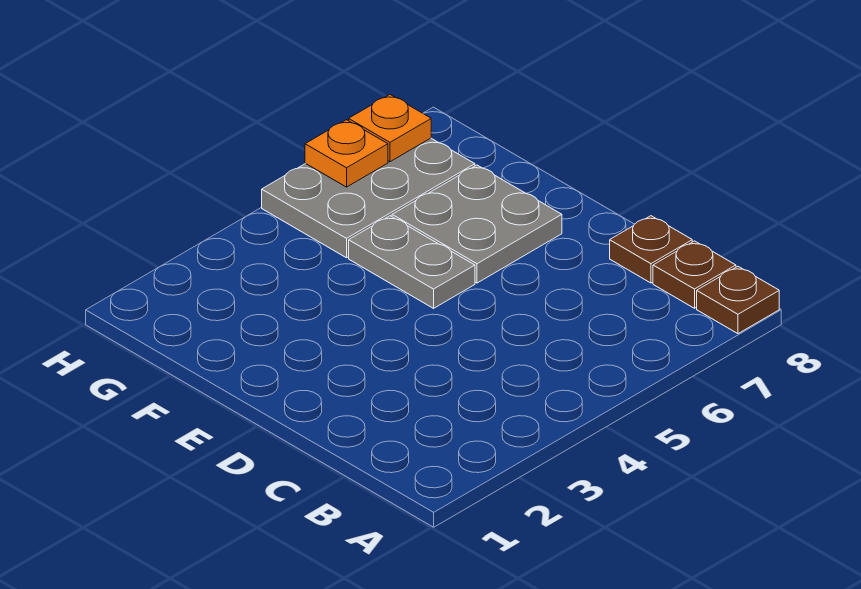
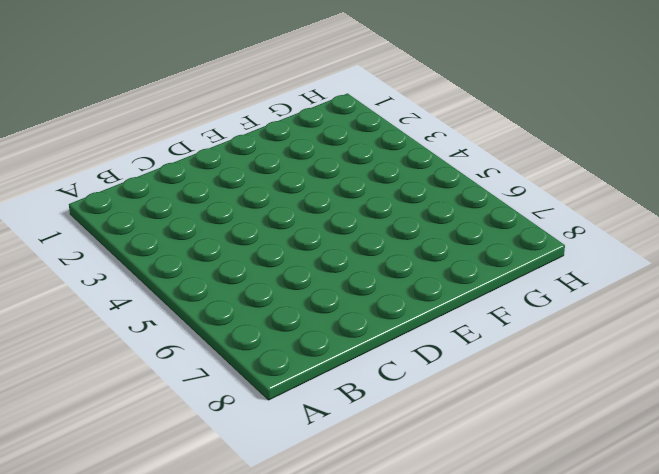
none -> brown plate A8 level 1
none -> brown plate B8 level 1

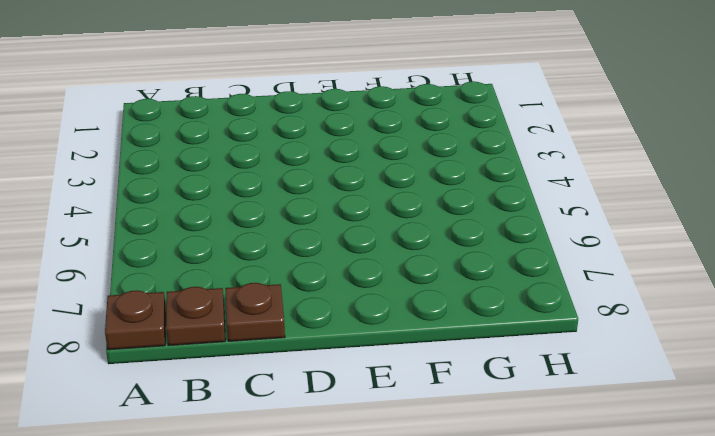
none -> grey plate E5:F5 level 1
none -> grey plate E6:F7 level 1

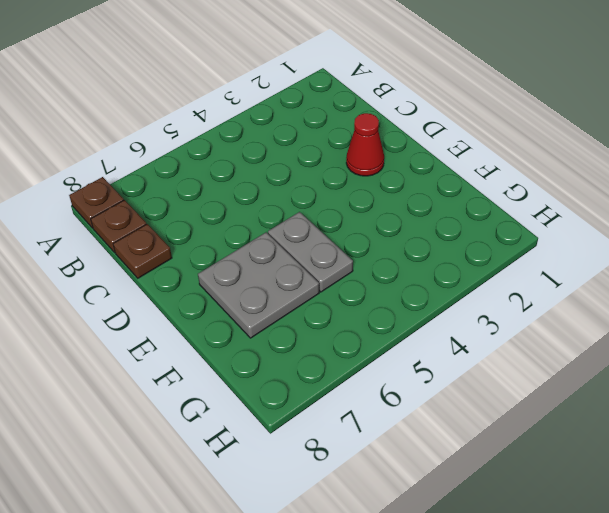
red cone D2 level 1 -> none
none -> grey plate G5:H7 level 1
none -> orange plate H6 level 2

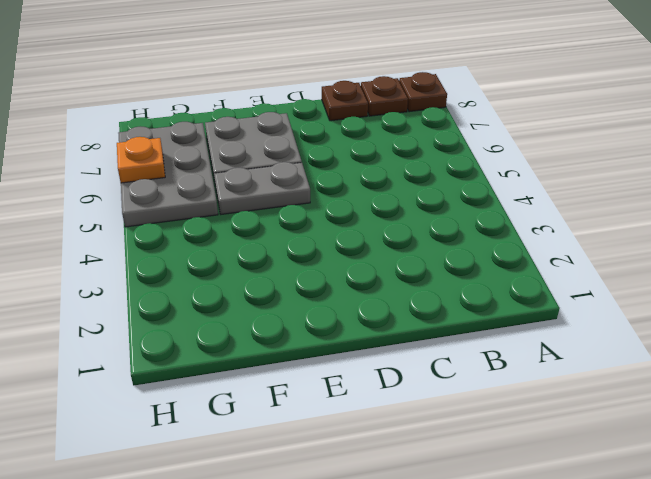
none -> orange plate H7 level 2

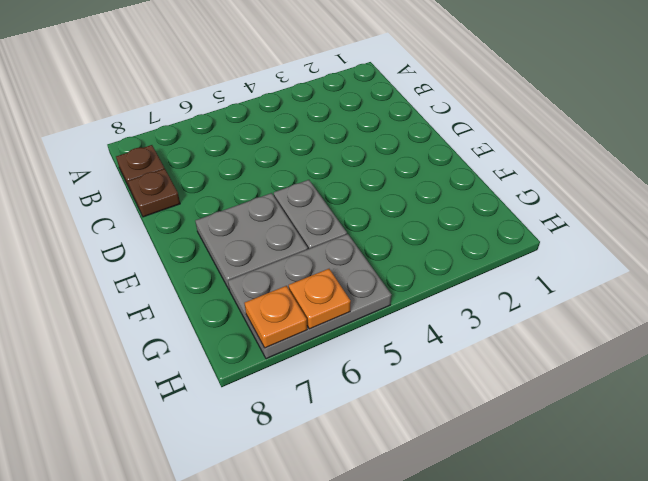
none -> brown plate A8 level 1

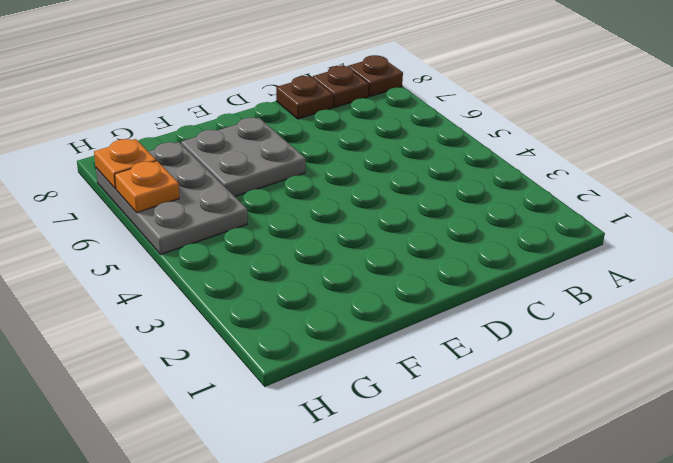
none -> grey plate E5:F5 level 1

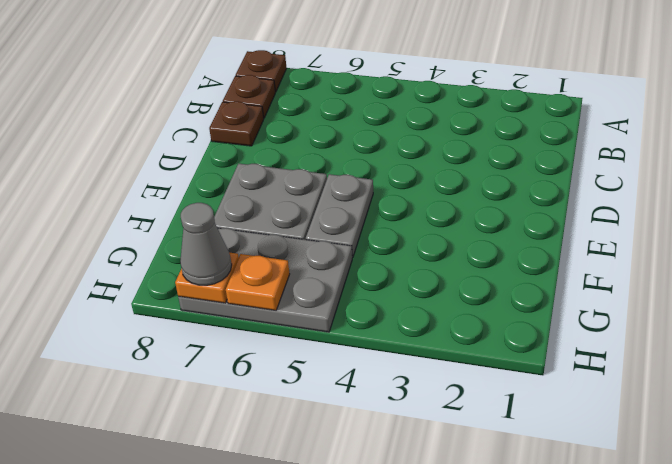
grey cone H7 level 3 -> none

